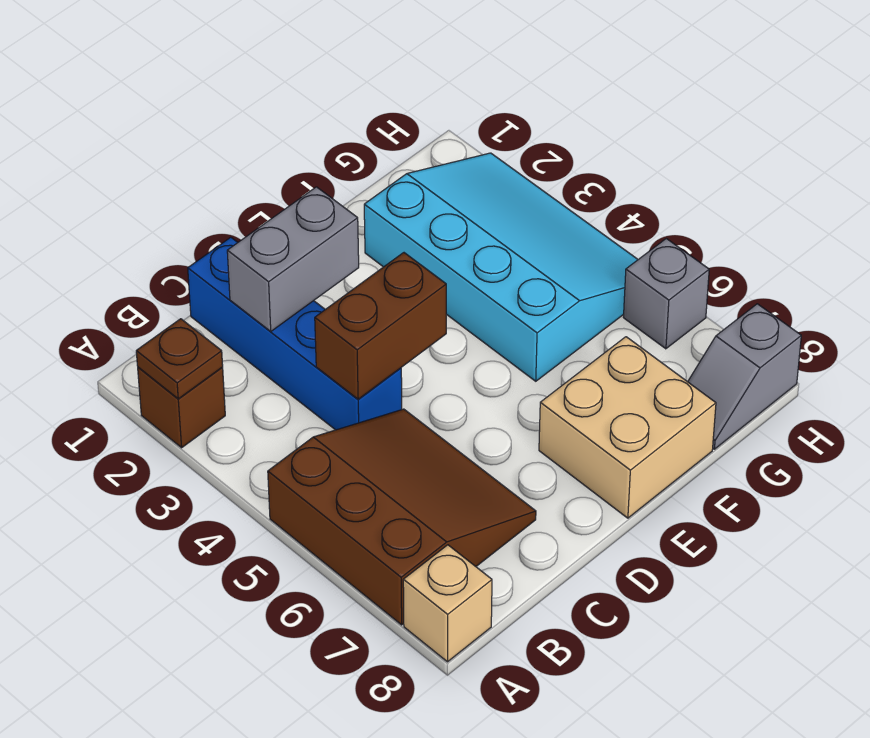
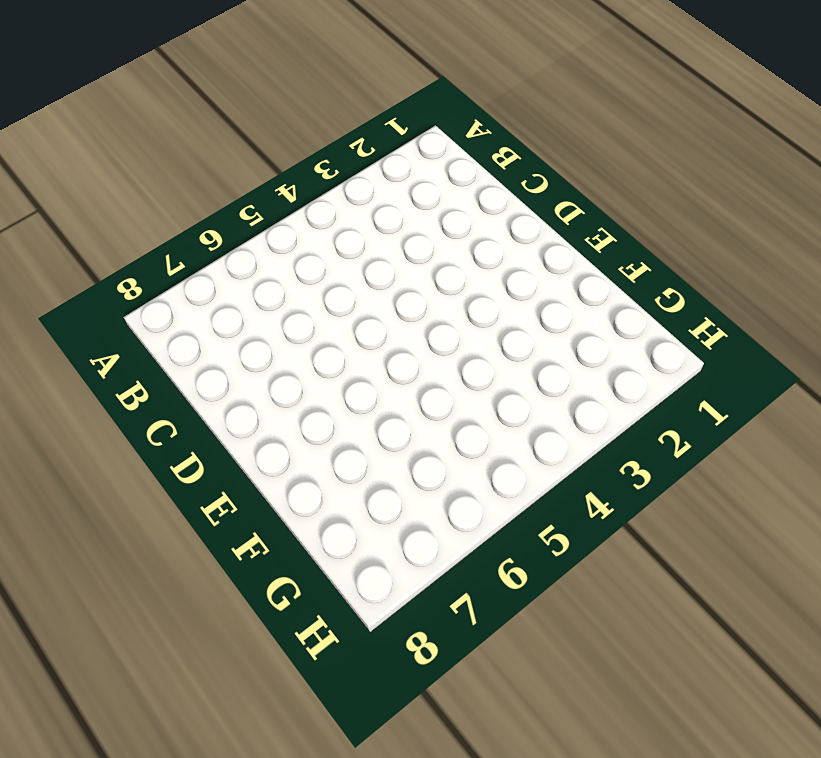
none -> brown brick A2 level 1
none -> brown slope A5:C7 level 1 top A

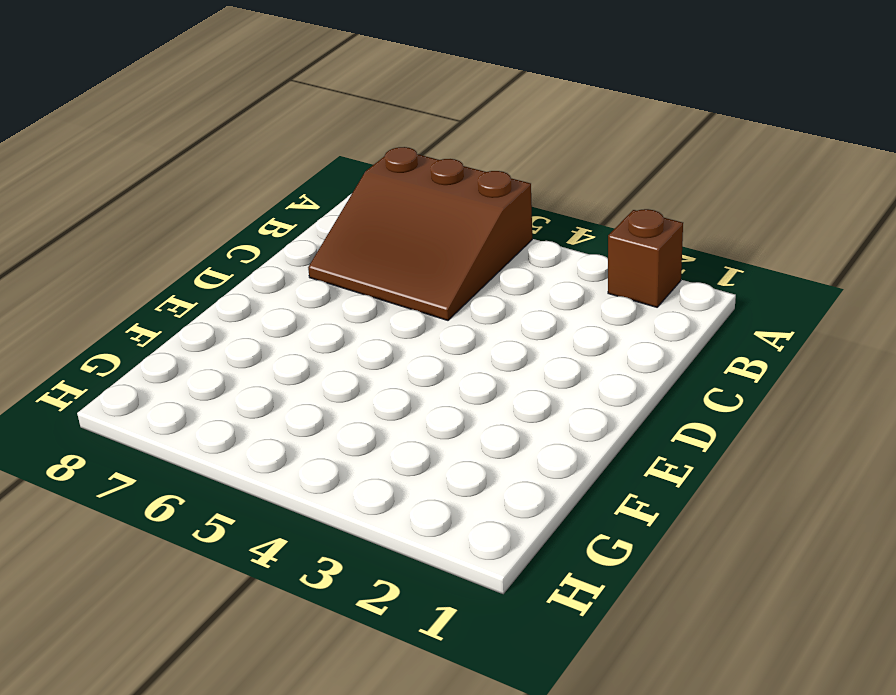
none -> tan brick A8 level 1
none -> blue brick C1:C4 level 1

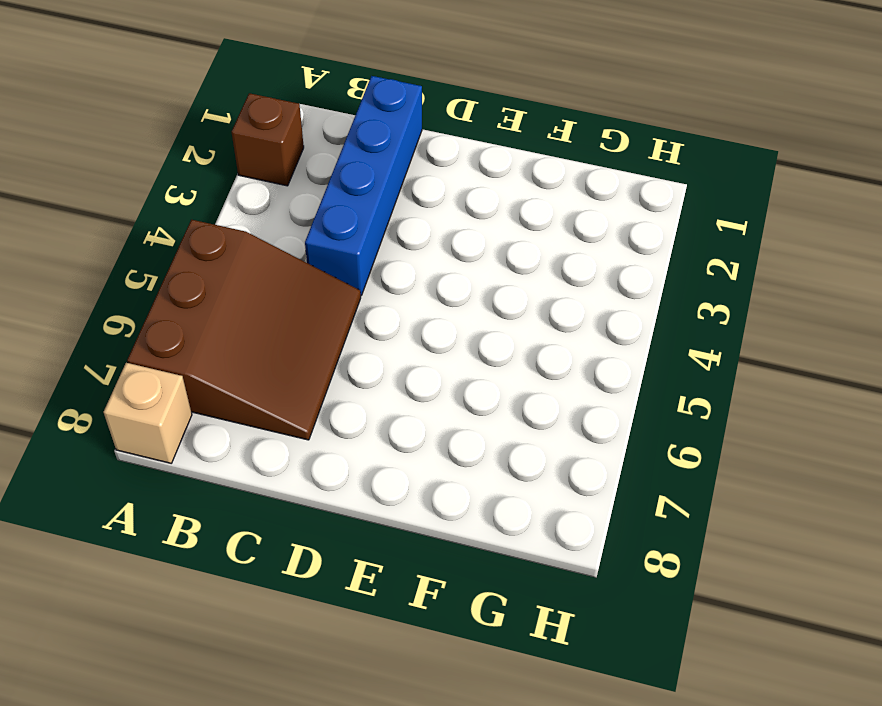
none -> tan brick E7:F8 level 1
none -> cyan slope F2:H5 level 1 top F

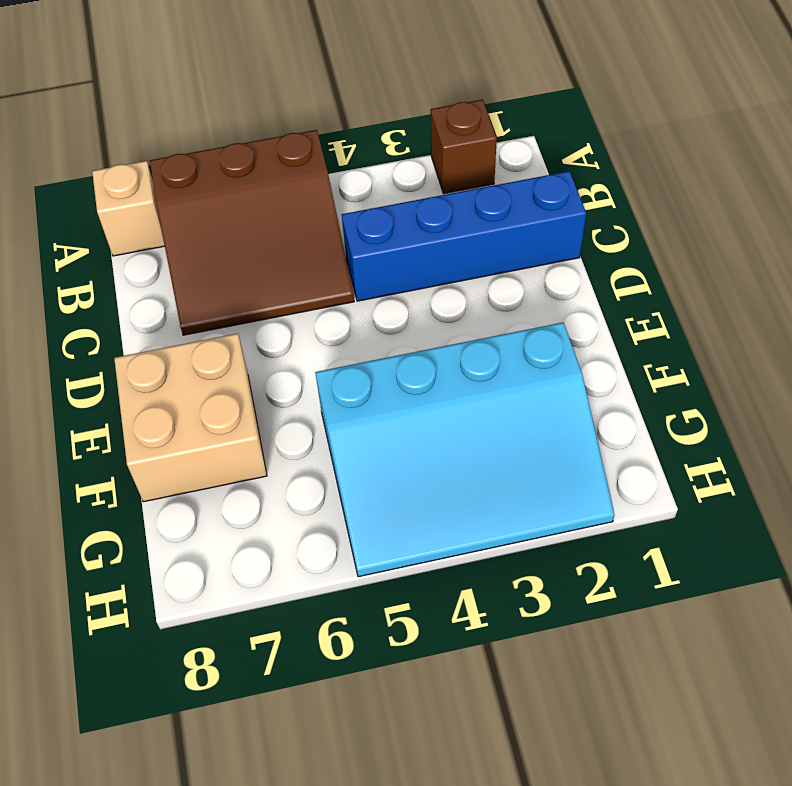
none -> grey slope G8:H8 level 1 top H
none -> grey brick H6 level 1

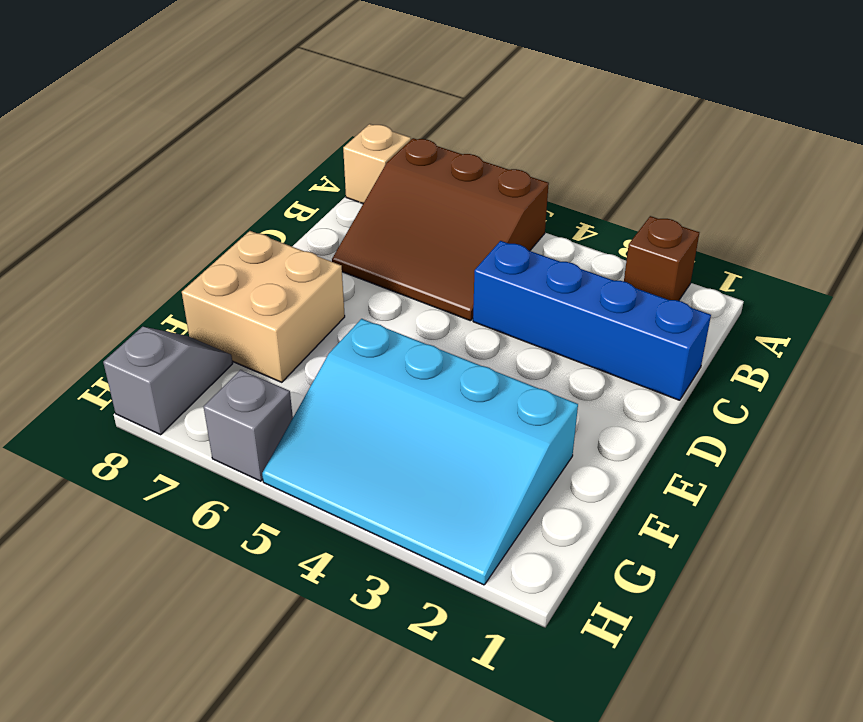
none -> brown plate A2 level 2
none -> grey brick C2:D2 level 2

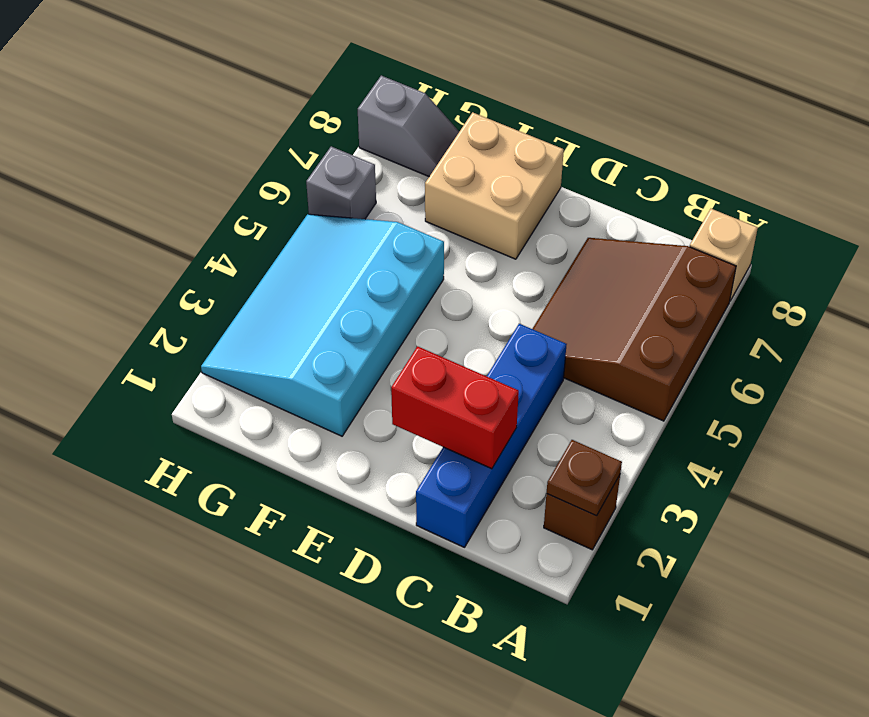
red brick C2:D2 level 2 -> grey brick C2:D2 level 2
none -> brown brick C4:D4 level 2

